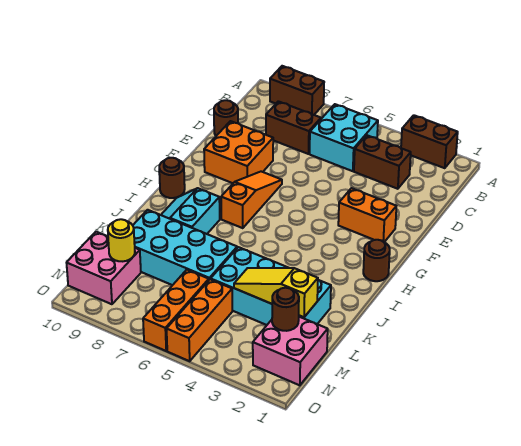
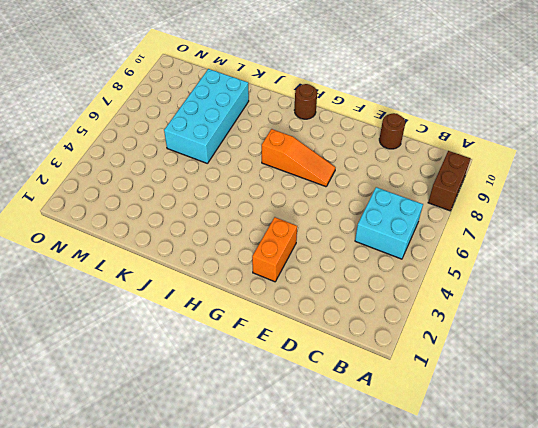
none -> brown brick A2:A3 level 1
none -> brown brick C3:C4 level 1
none -> brown brick C7:C8 level 1

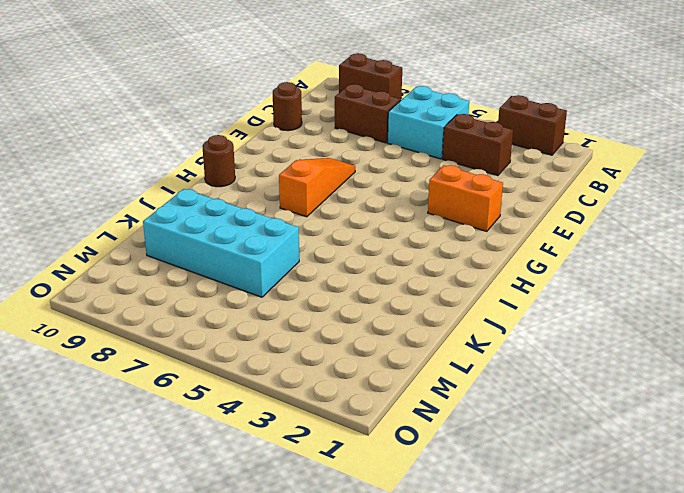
none -> orange brick E8:F9 level 1
none -> brown round brick H1 level 1
none -> cyan slope I8:J9 level 1 top 8

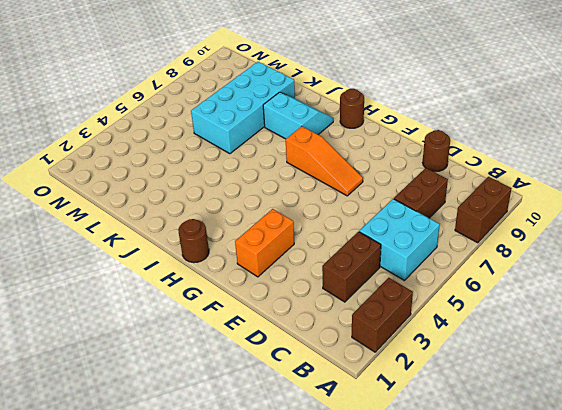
none -> orange brick E8:F9 level 1
none -> cyan brick K2:L5 level 1
none -> pink brick M1:N2 level 1

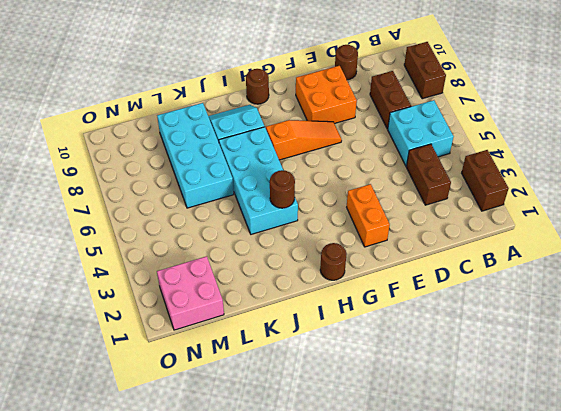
cyan brick I4:J7 level 1 -> cyan brick K2:L5 level 1
brown round brick I4 level 2 -> brown round brick M2 level 2
none -> orange brick M5:O5 level 1
none -> orange brick M6:O6 level 1
none -> pink brick M9:N10 level 1

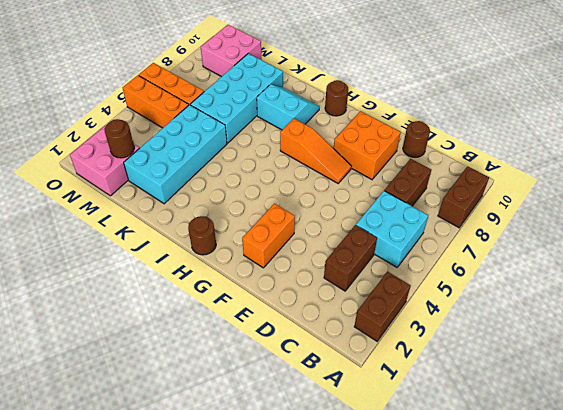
none -> yellow slope L2:L4 level 2 top 2
none -> yellow round brick M9 level 2

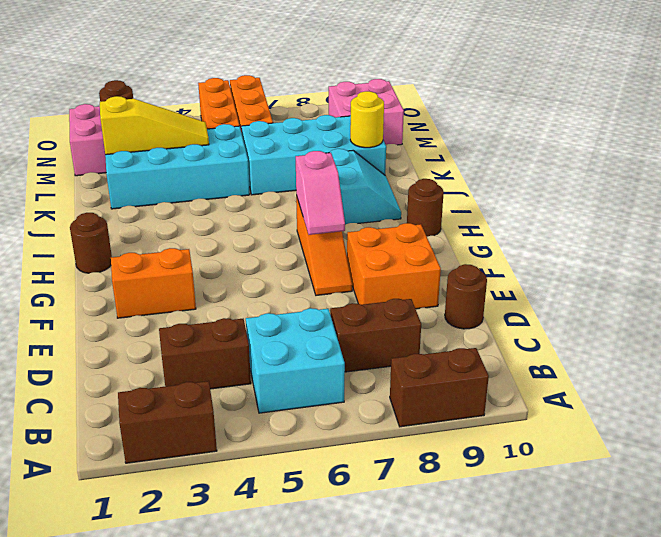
pink slope G7:H7 level 2 top H -> none
yellow round brick K9 level 2 -> yellow round brick M9 level 2

